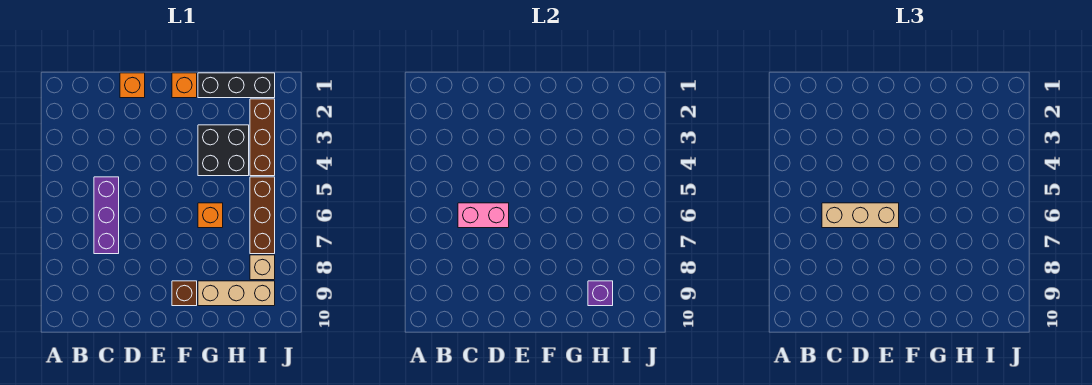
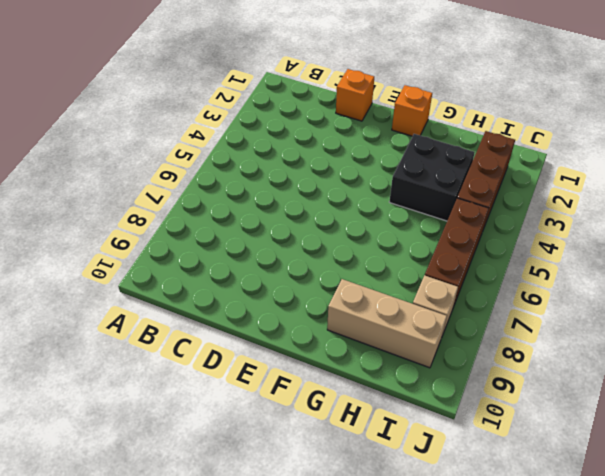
none -> purple brick C5:C7 level 1
none -> brown brick F9 level 1
none -> black brick G1:I1 level 1

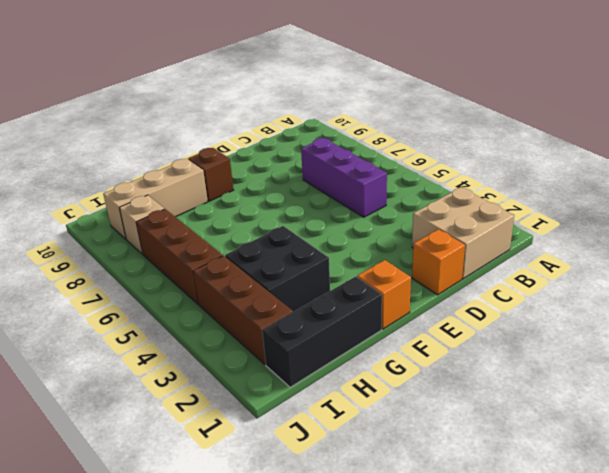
tan brick B1:C2 level 1 -> none
none -> orange brick G6 level 1
none -> pink brick C6:D6 level 2
none -> purple brick H9 level 2

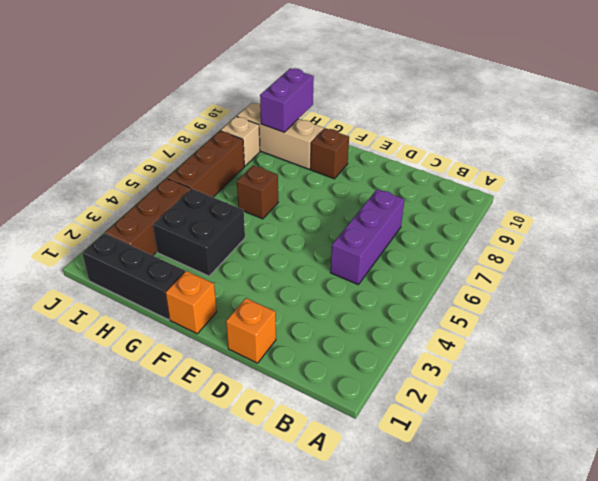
brown brick G6 level 1 -> orange brick G6 level 1
purple brick H9:H10 level 2 -> purple brick H9 level 2
none -> pink brick C6:D6 level 2
none -> tan brick C6:E6 level 3

